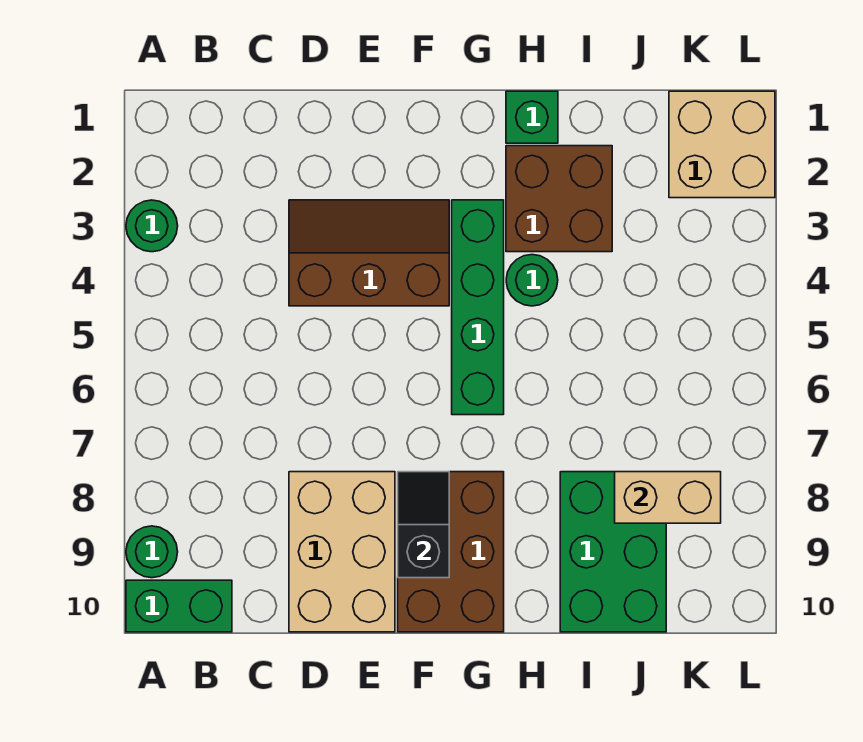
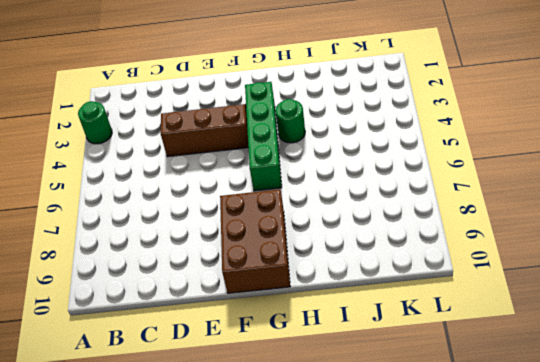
none -> green round brick A9 level 1
none -> green brick A10:B10 level 1
none -> tan brick D8:E10 level 1

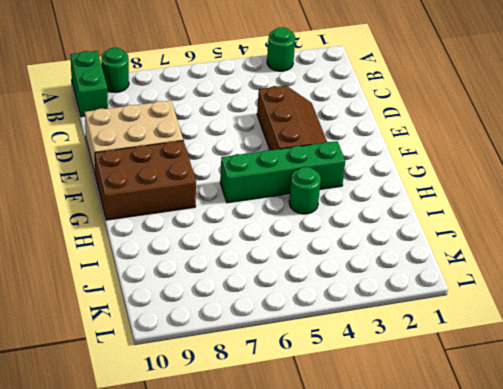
none -> green brick H1 level 1
none -> brown brick H2:I3 level 1
none -> green brick I8:J10 level 1

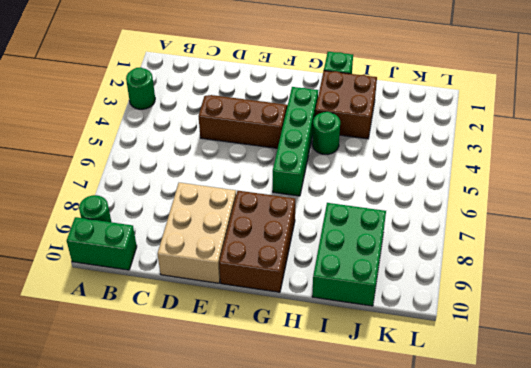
none -> tan brick K1:L2 level 1
none -> black slope F8:F9 level 2 top 9
none -> tan brick J8:K8 level 2

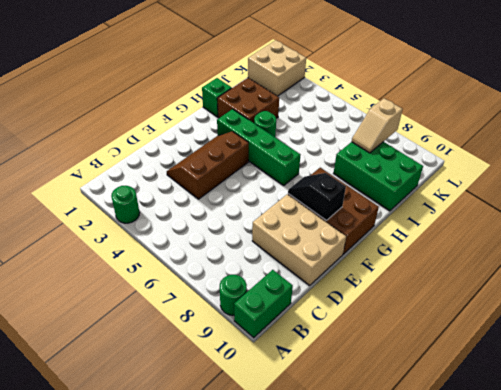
tan slope J8:K8 level 2 top K -> tan brick J8:K8 level 2

